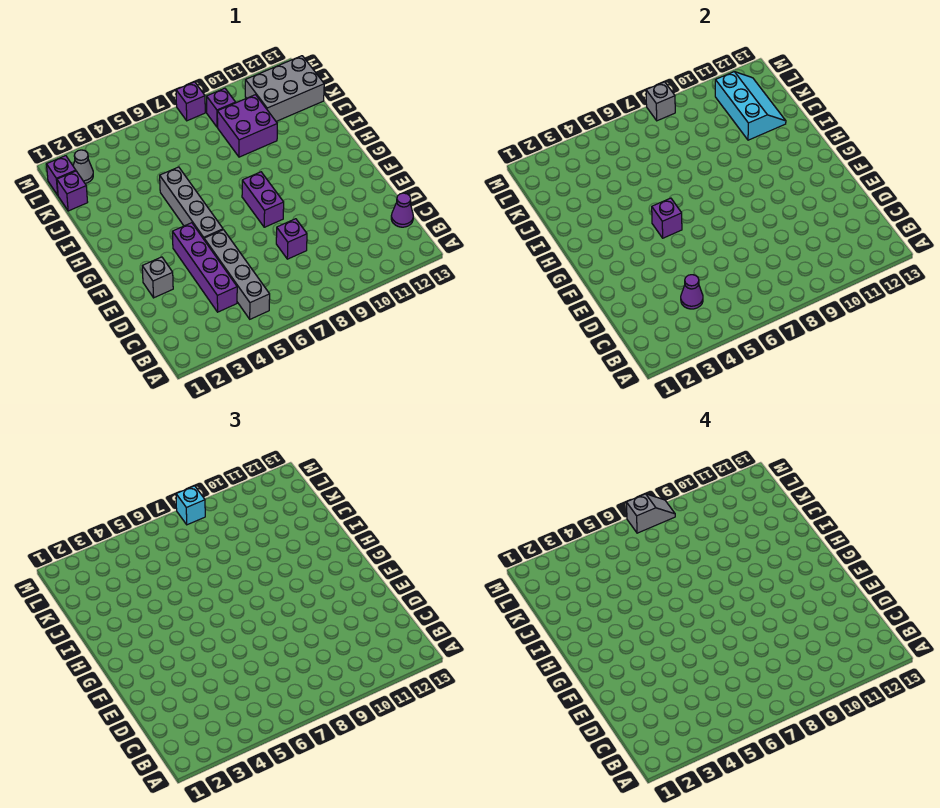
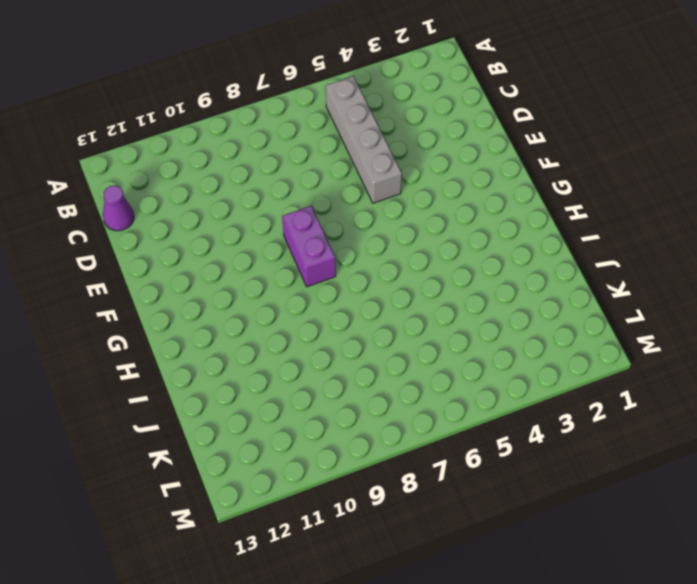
none -> purple brick C4:F4 level 1
none -> purple brick D8 level 1
none -> grey brick E2 level 1

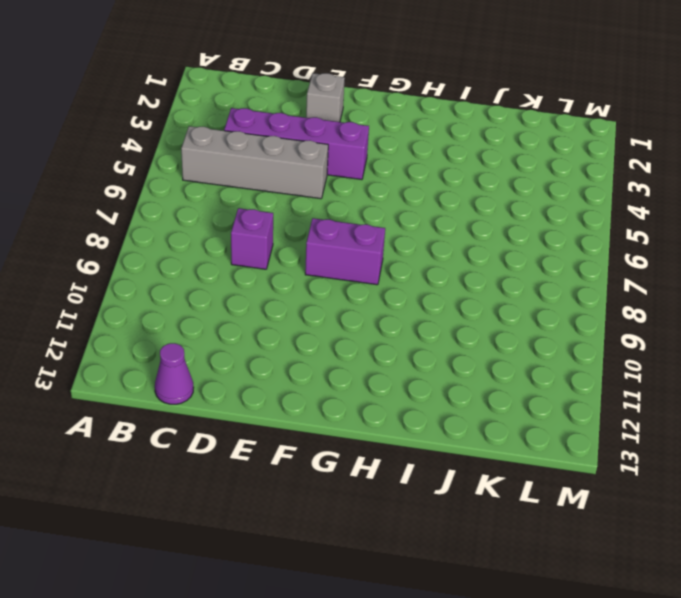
none -> grey brick F5:I5 level 1
none -> purple brick J9:K10 level 1
none -> purple brick K1 level 1

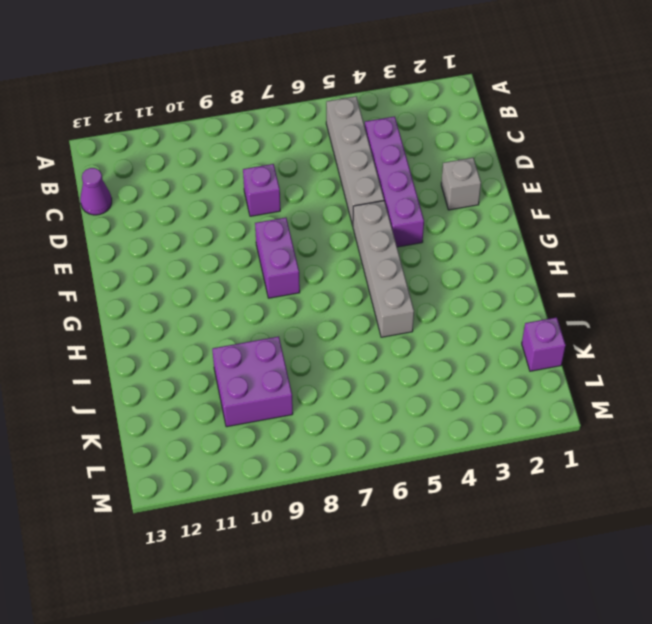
none -> grey brick K11:L13 level 1
none -> purple brick L1 level 1
none -> grey cone L2 level 1

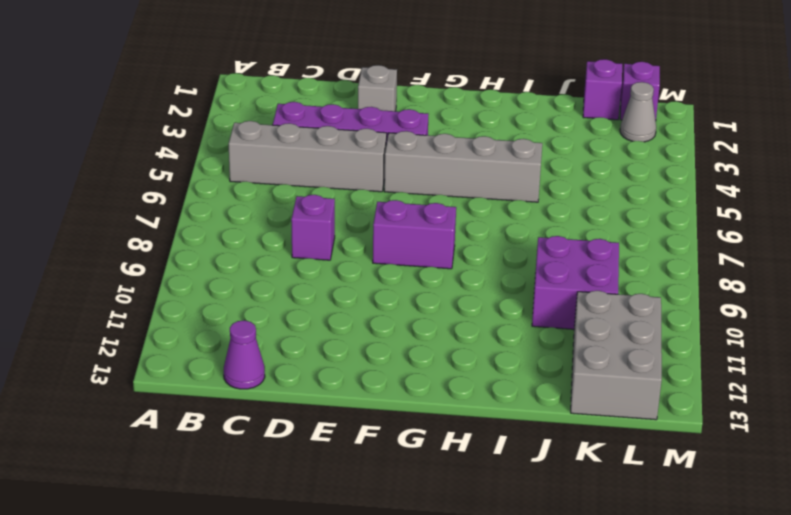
none -> purple brick L9 level 1
none -> purple brick M8 level 1
none -> purple cone C4 level 2

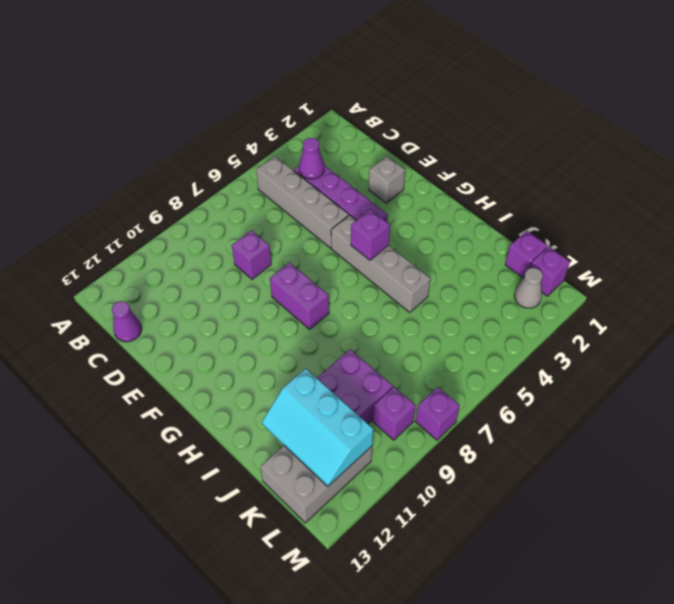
none -> grey brick M8 level 2
none -> cyan brick M8 level 3
none -> grey slope M7:M8 level 4 top 7

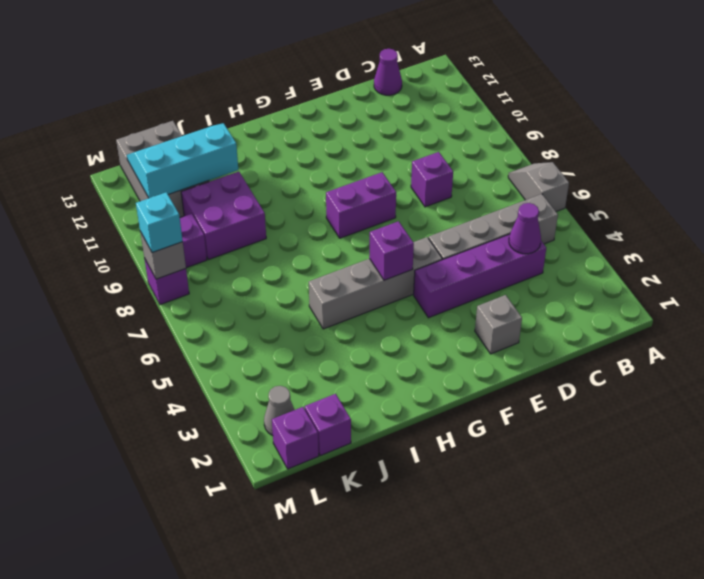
grey slope A6:A7 level 1 top 6 -> grey slope M7:M8 level 4 top 7

